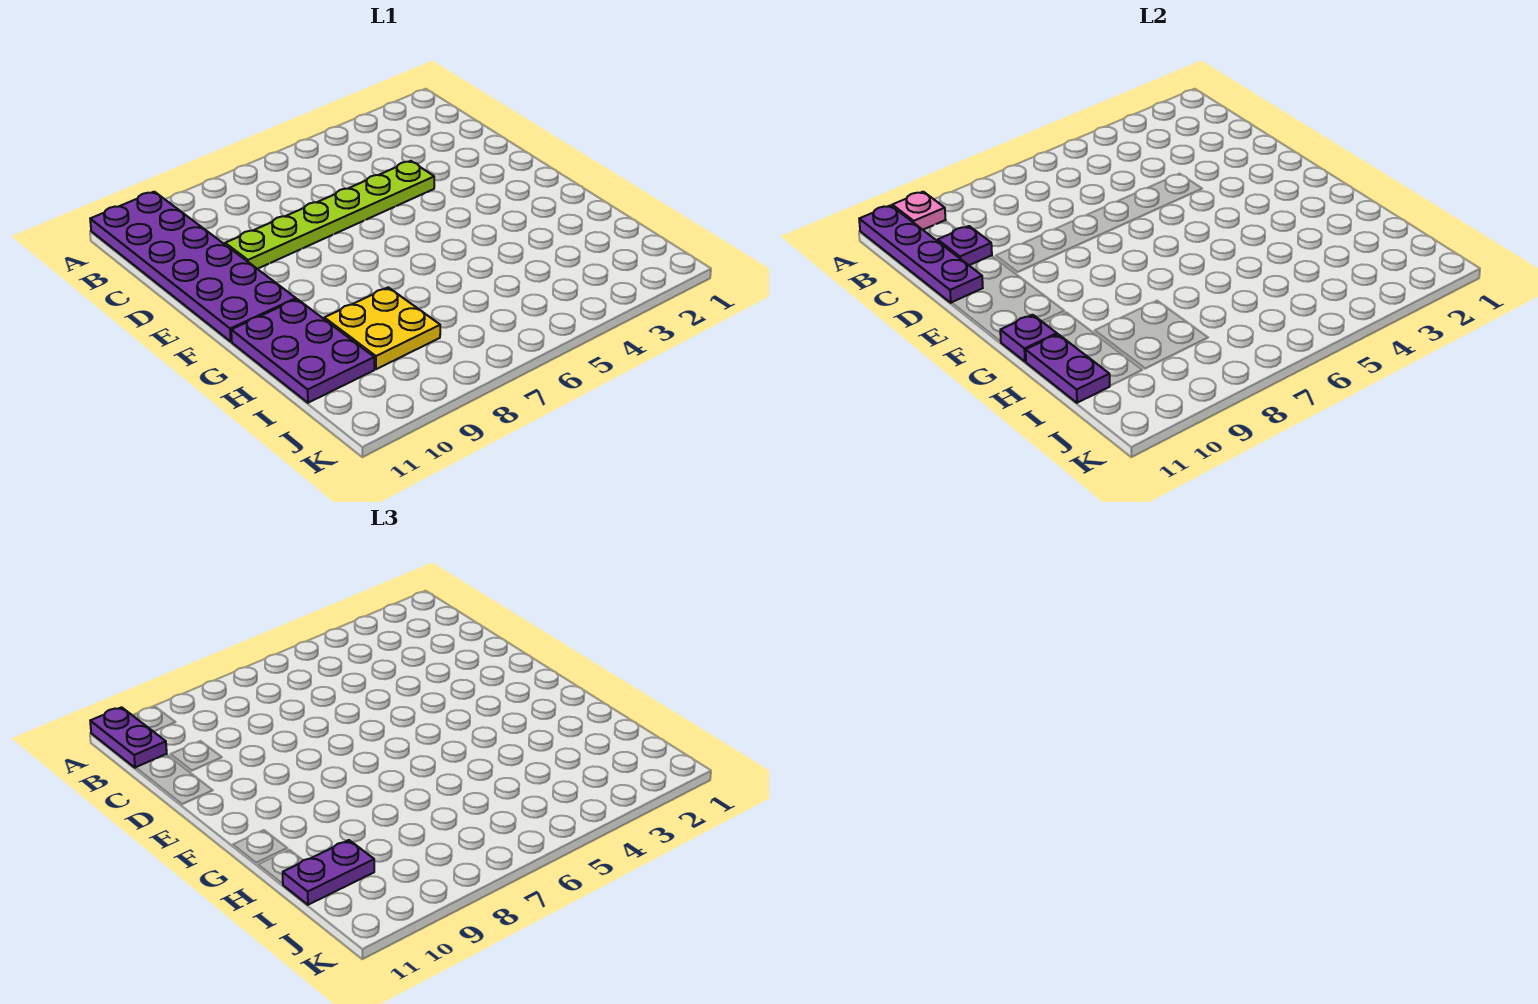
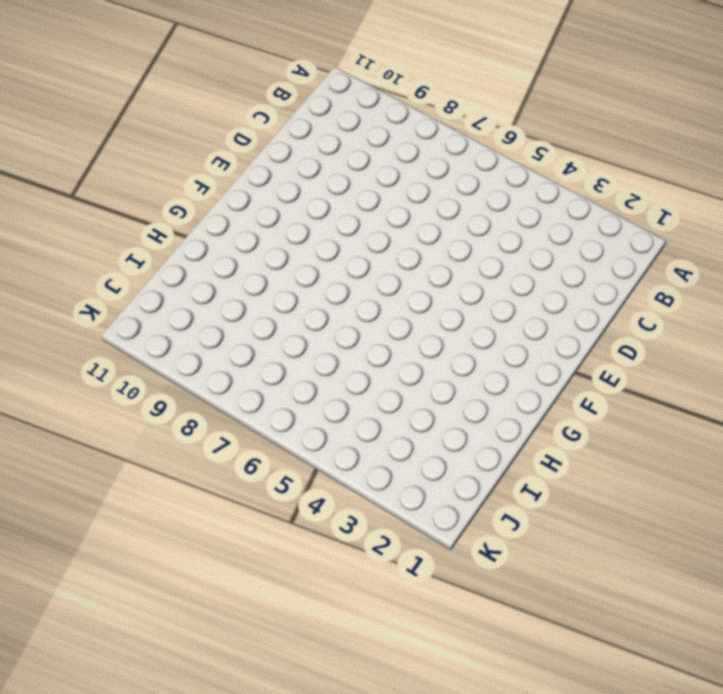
none -> purple plate A10:F11 level 1
none -> lime plate D4:D9 level 1

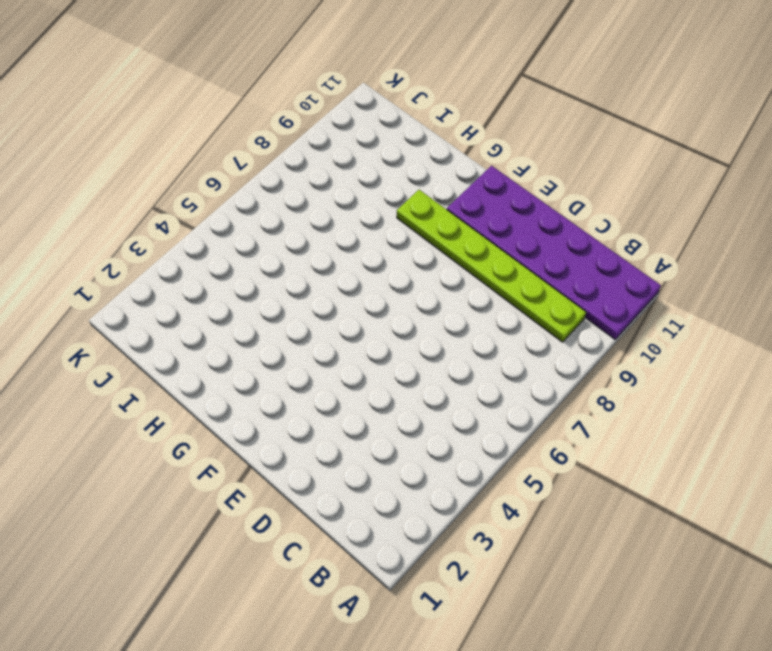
lime plate B9:G9 level 1 -> lime plate D4:D9 level 1
none -> purple plate G10:I11 level 1
none -> yellow plate H8:I9 level 1

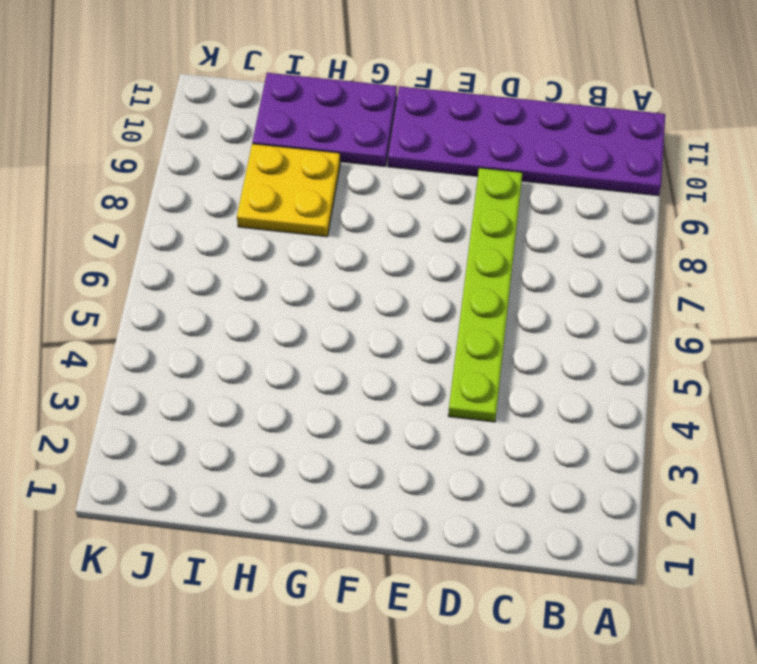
none -> pink plate A10 level 2
none -> purple plate A11:D11 level 2

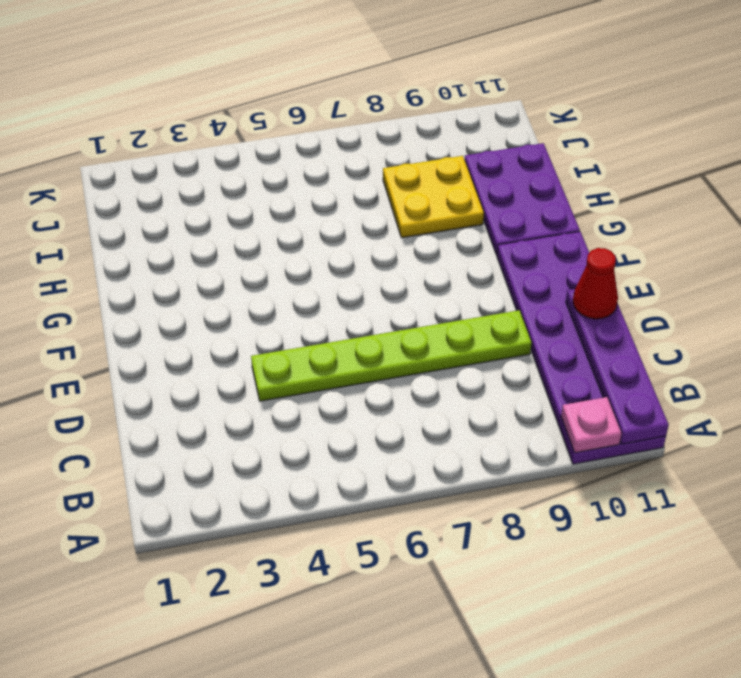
red cone D11 level 3 -> none
none -> purple plate C10 level 2
none -> purple plate G11 level 2

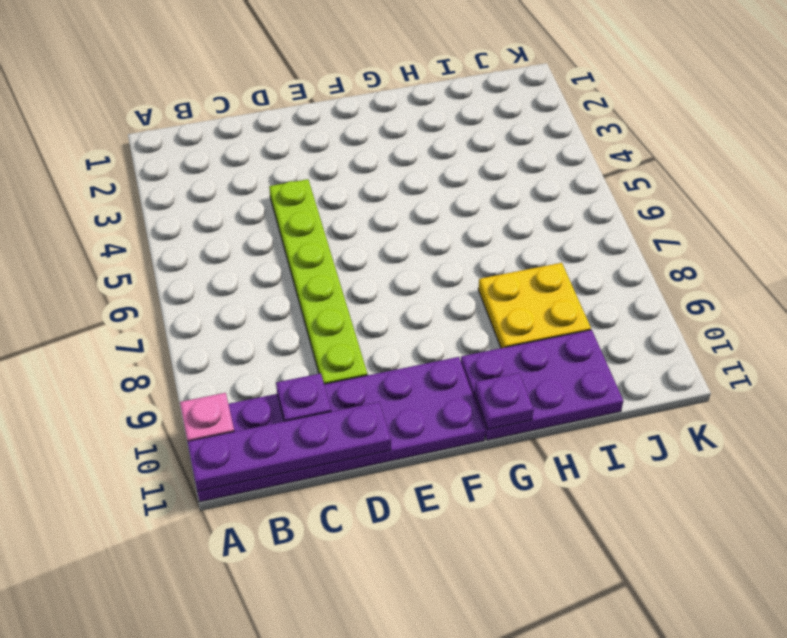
none -> purple plate H11:I11 level 2
none -> purple plate A11:B11 level 3

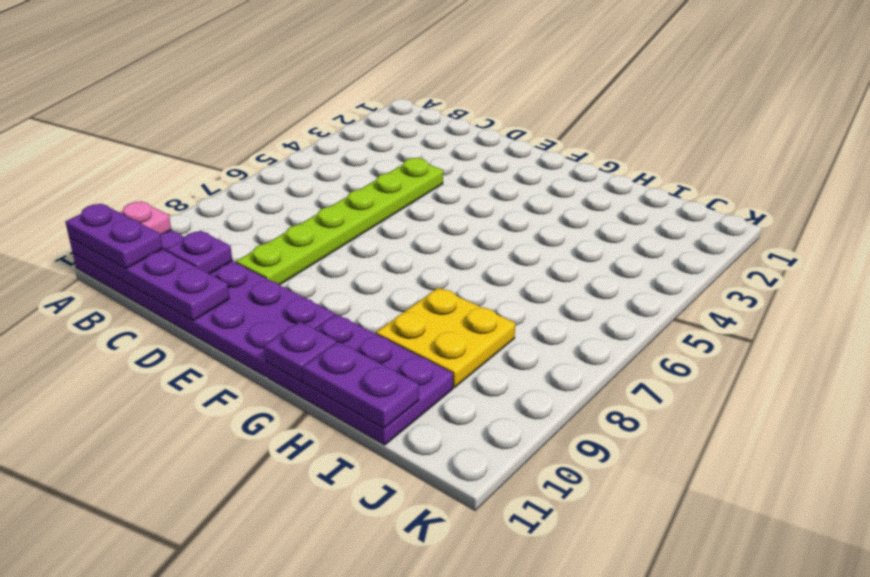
none -> purple plate I10:I11 level 3

